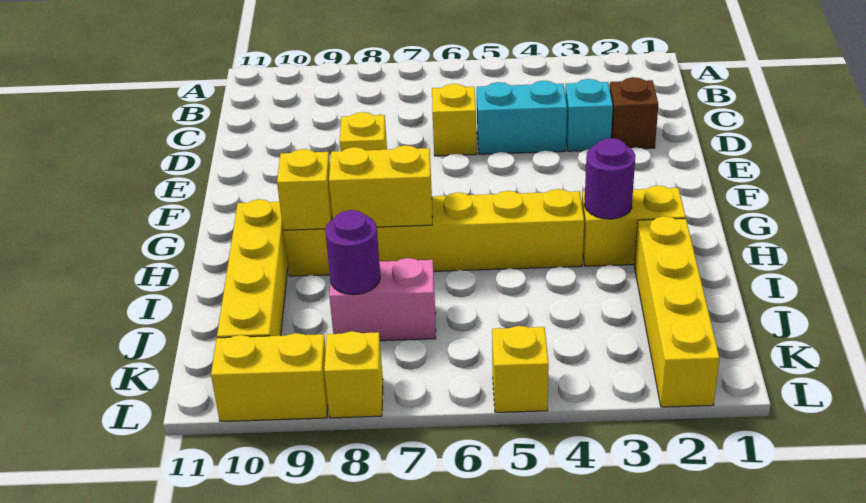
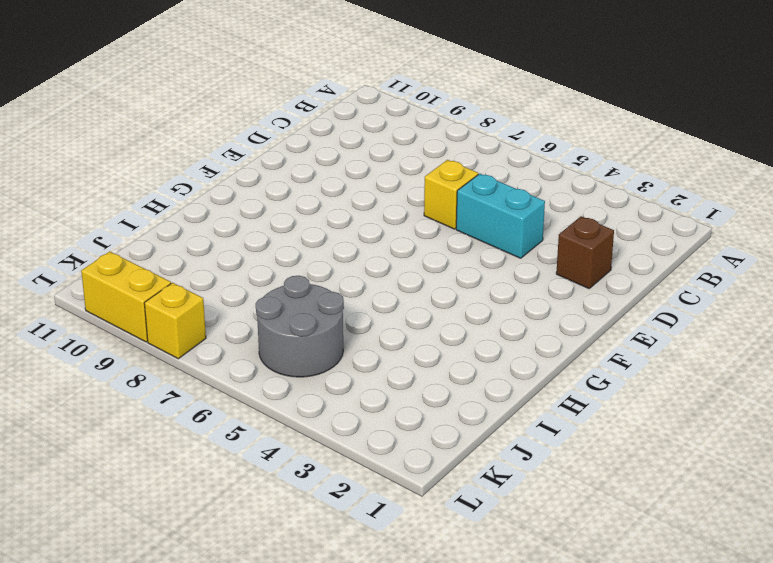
grey round brick J5:K6 level 1 -> none
none -> cyan brick D3 level 1
none -> yellow brick E8 level 1
none -> yellow brick H2:H3 level 1

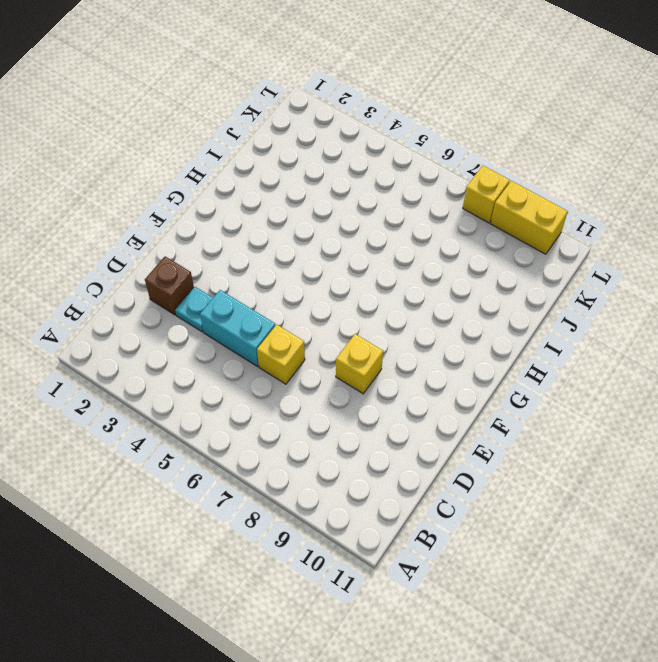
cyan plate D3 level 1 -> cyan brick D3 level 1
none -> yellow brick H2:H3 level 1
none -> yellow brick H4:H9 level 1
none -> yellow brick H10:K10 level 1

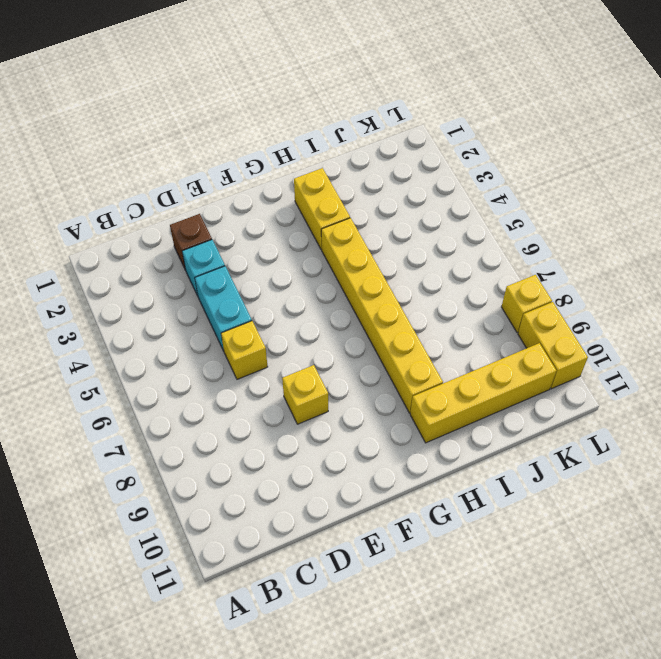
none -> yellow brick I2:L2 level 1
none -> pink brick J7:J8 level 1
none -> yellow brick L5 level 1

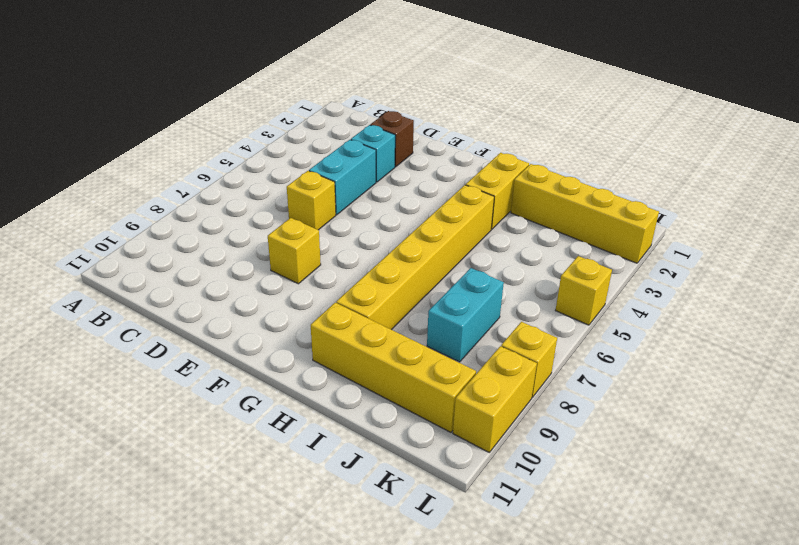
cyan brick J7:J8 level 1 -> pink brick J7:J8 level 1
none -> purple round brick H3 level 2
none -> yellow brick H7:H8 level 2
none -> yellow brick H9 level 2

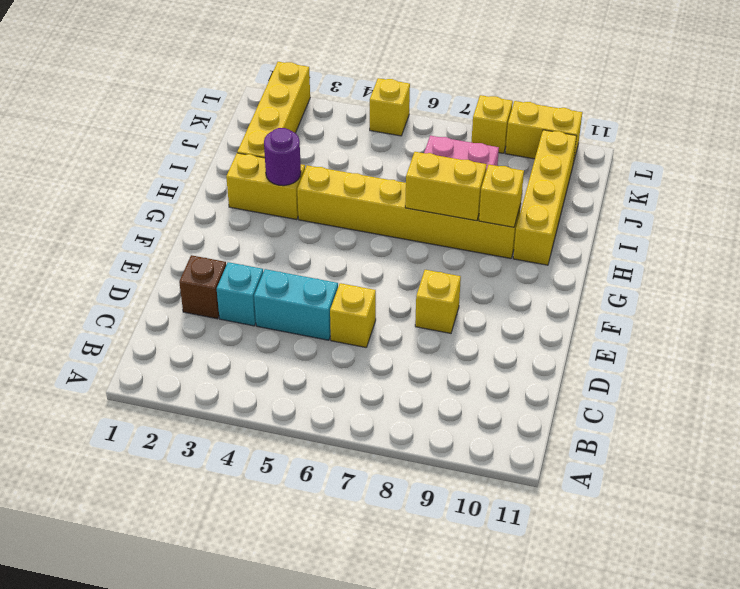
none -> purple round brick J8 level 2

